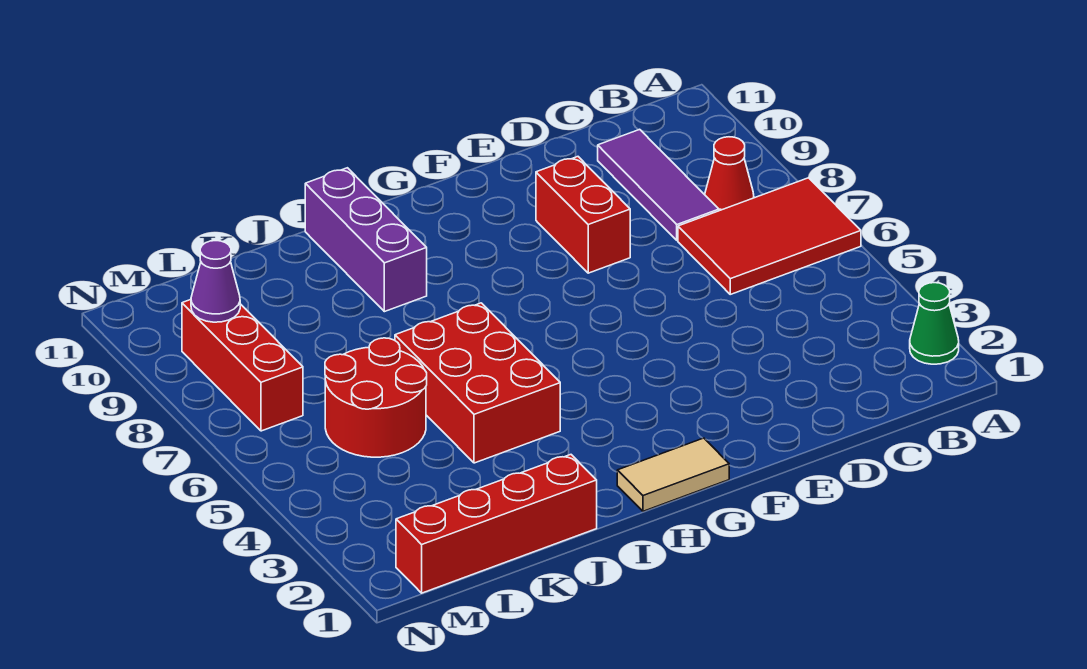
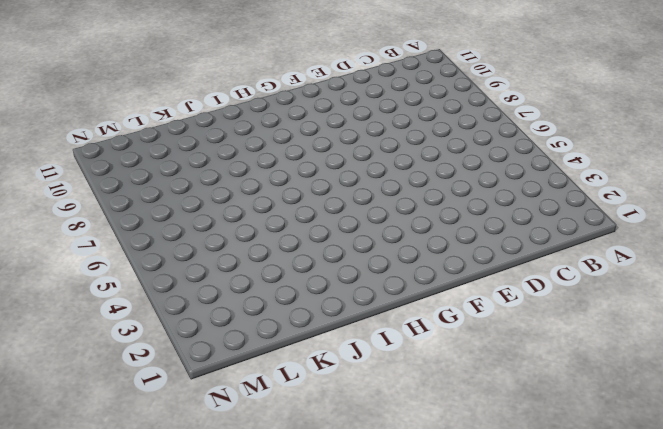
none -> green cone A2 level 1
none -> red tile A6:C7 level 1
none -> red cone B8 level 1

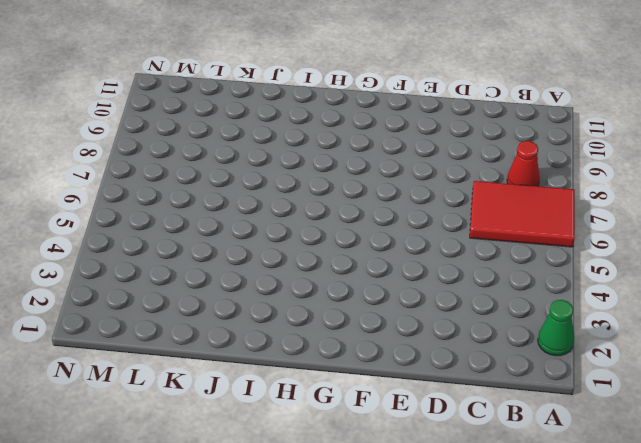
none -> purple tile C8:C10 level 1
none -> red brick E8:E9 level 1
none -> tan tile G1:H1 level 1

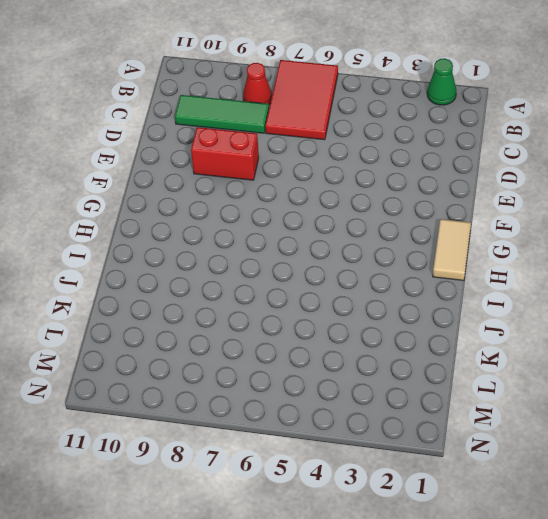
green tile C8:C10 level 1 -> purple tile C8:C10 level 1
none -> red brick I4:J6 level 1
none -> purple brick I9:I11 level 1
none -> red brick J1:M1 level 1

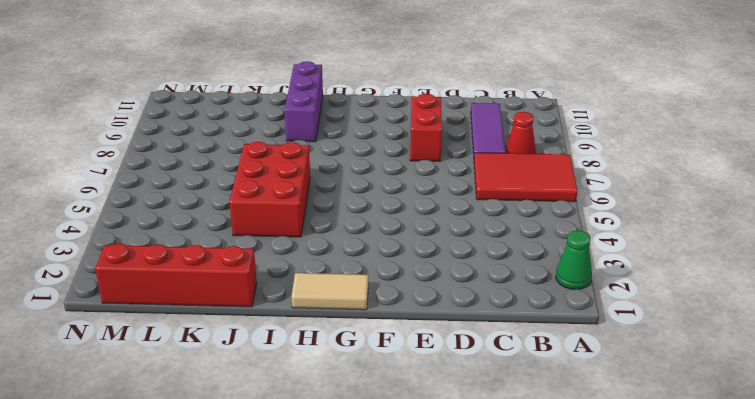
none -> red round brick K5:L6 level 1
none -> red brick M7:M9 level 1
none -> purple cone M9 level 2

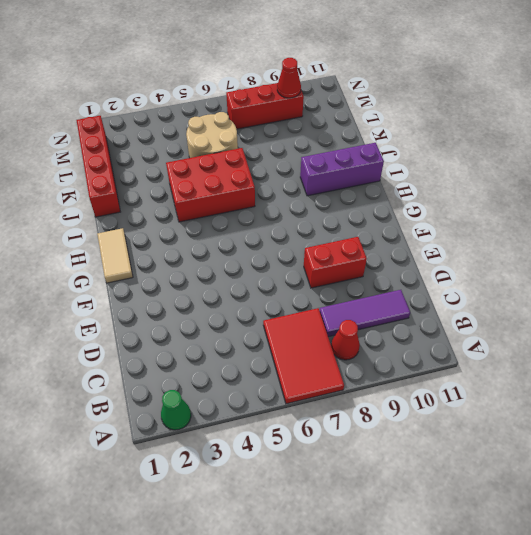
tan round brick K5:L6 level 1 -> red round brick K5:L6 level 1
red cone M9 level 2 -> purple cone M9 level 2

